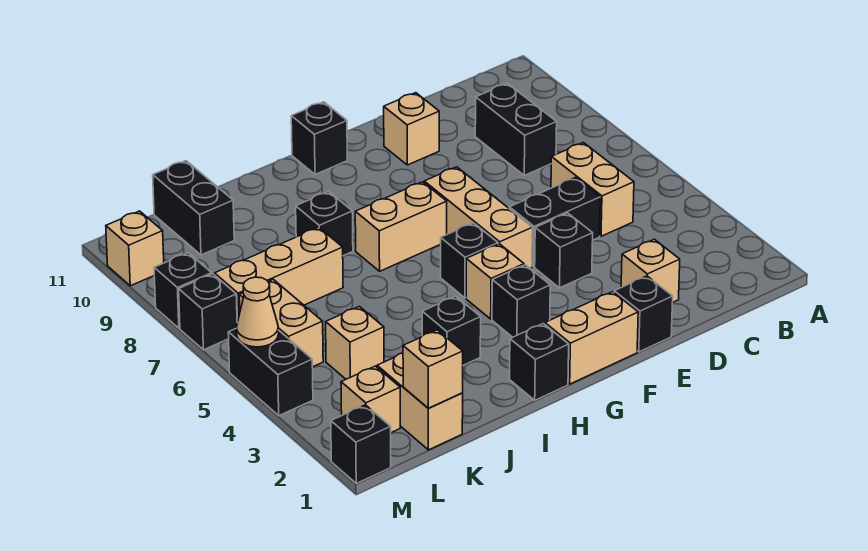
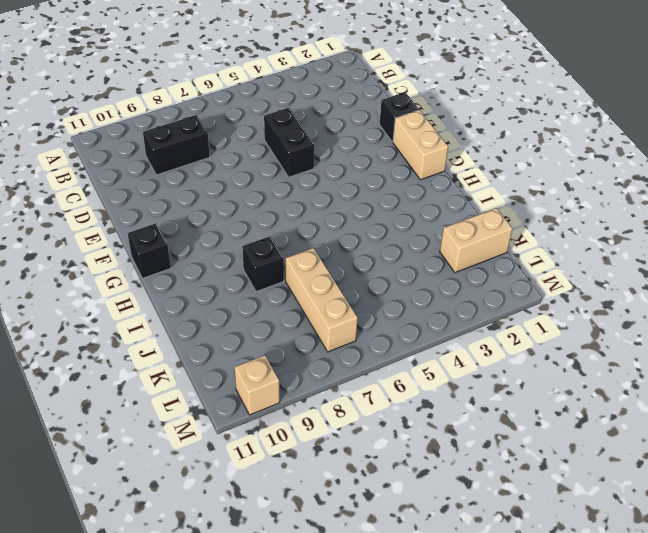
none -> tan brick C5:C6 level 1
none -> tan brick D2 level 1
none -> black brick E4 level 1
none -> tan brick E10 level 1

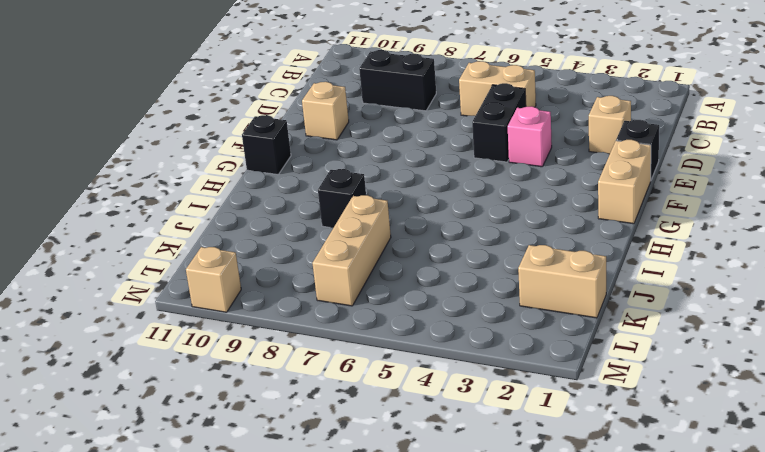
pink brick E4 level 1 -> black brick E4 level 1
none -> tan brick F5:F7 level 1
none -> black brick G3 level 1
none -> tan brick G4 level 1
none -> black brick G5 level 1

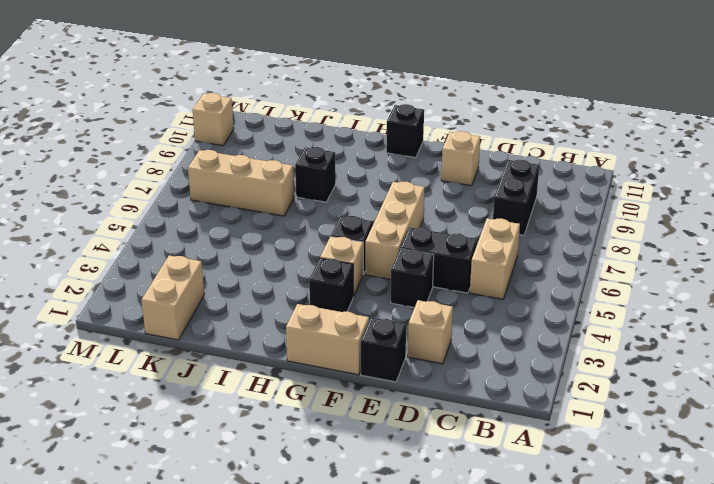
none -> tan brick G7:H7 level 1
none -> black brick H1 level 1
none -> black brick I3 level 1
none -> tan brick K4 level 1

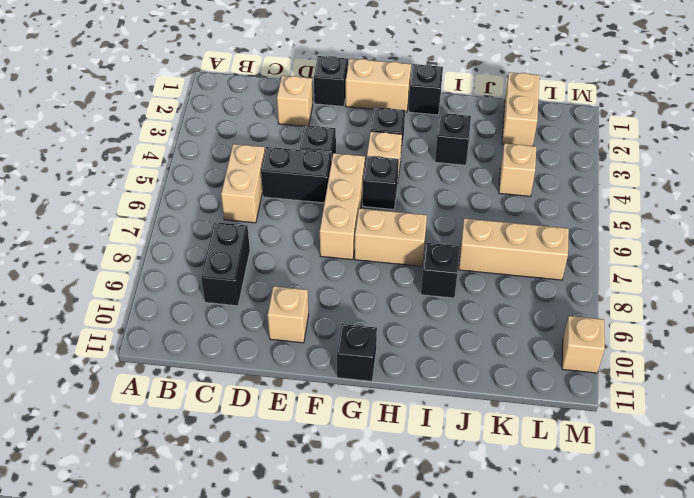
none -> black brick K10:K11 level 1
none -> tan brick L2 level 1
none -> tan brick L5:L6 level 1
none -> black brick M1 level 1

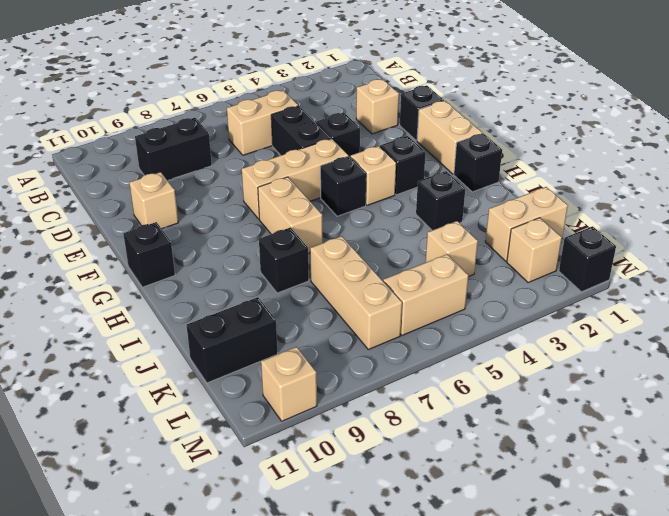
none -> black brick M4:M5 level 1
none -> black brick M7 level 1
none -> black brick M8 level 1
none -> tan brick K1 level 2

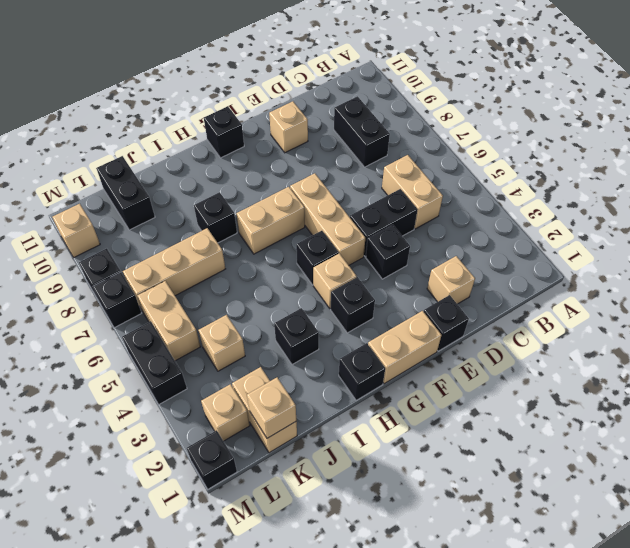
none -> tan cone M5 level 2

